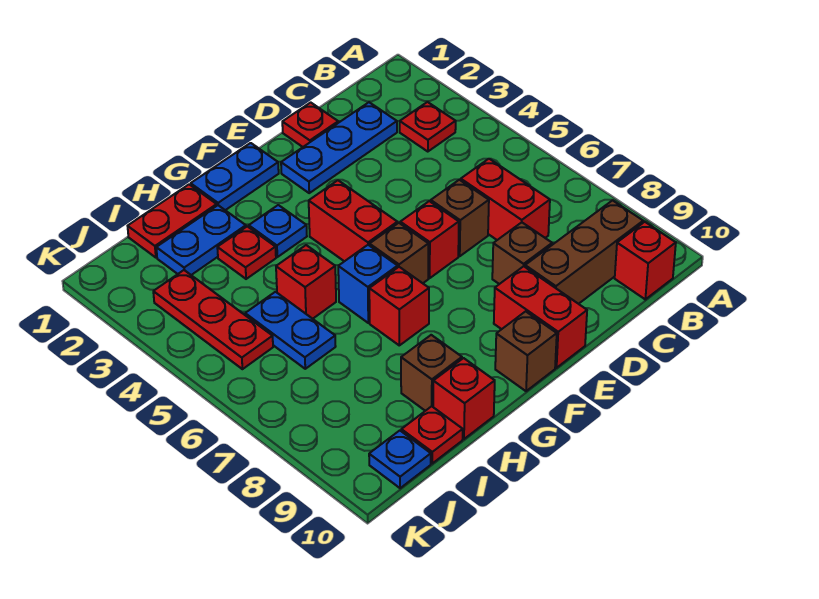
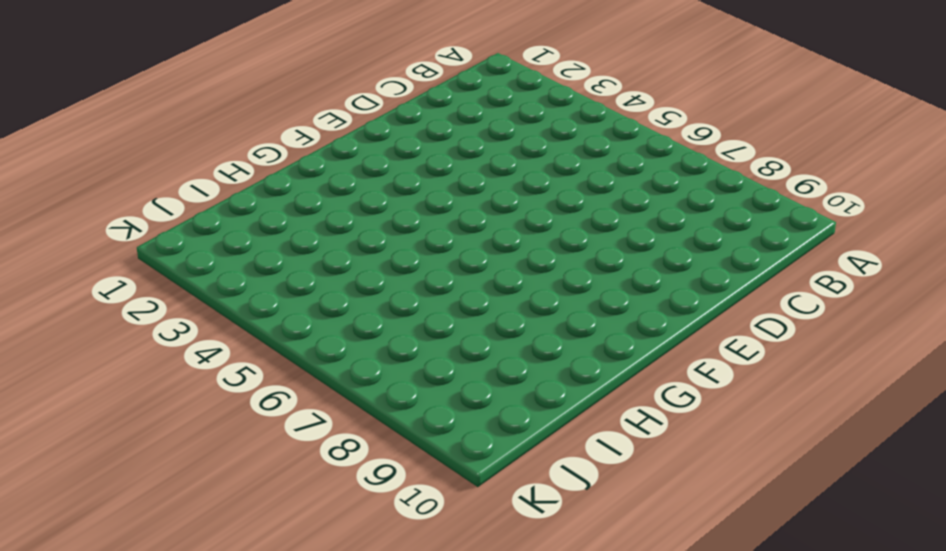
none -> red plate B3 level 1
none -> brown brick B9:D9 level 1
none -> red brick B10 level 1

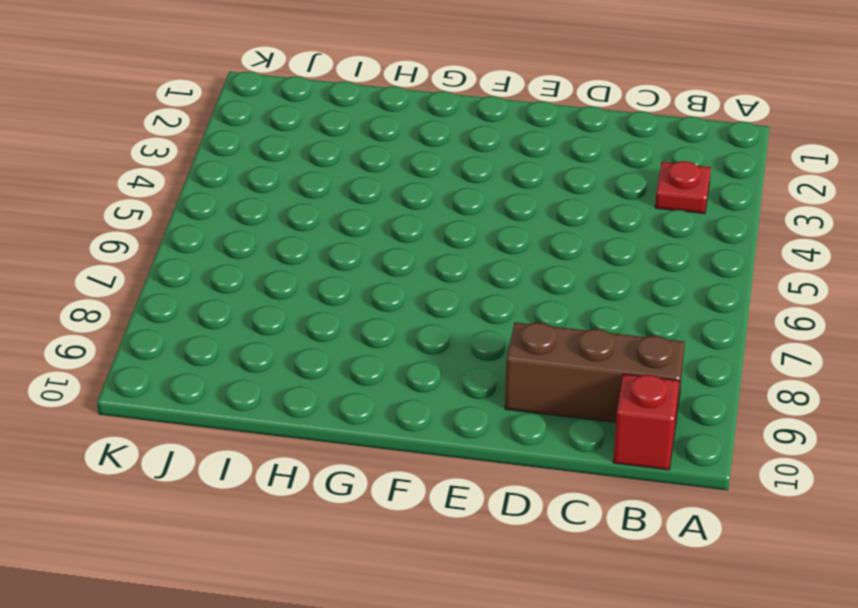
none -> blue plate C2:E2 level 1
none -> red brick C6:C7 level 1
none -> red plate D1 level 1

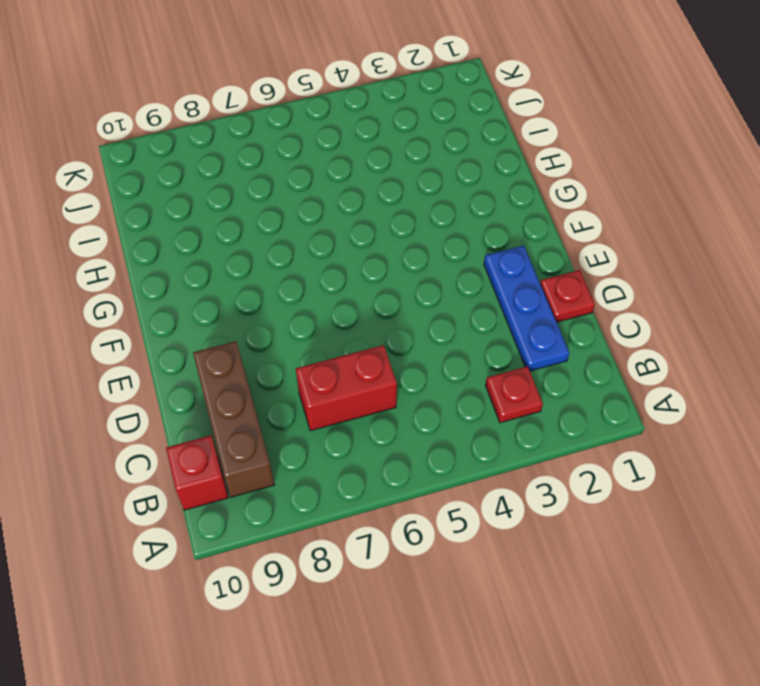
none -> brown brick D6 level 1
none -> brown brick D8 level 1
none -> red brick E6 level 1

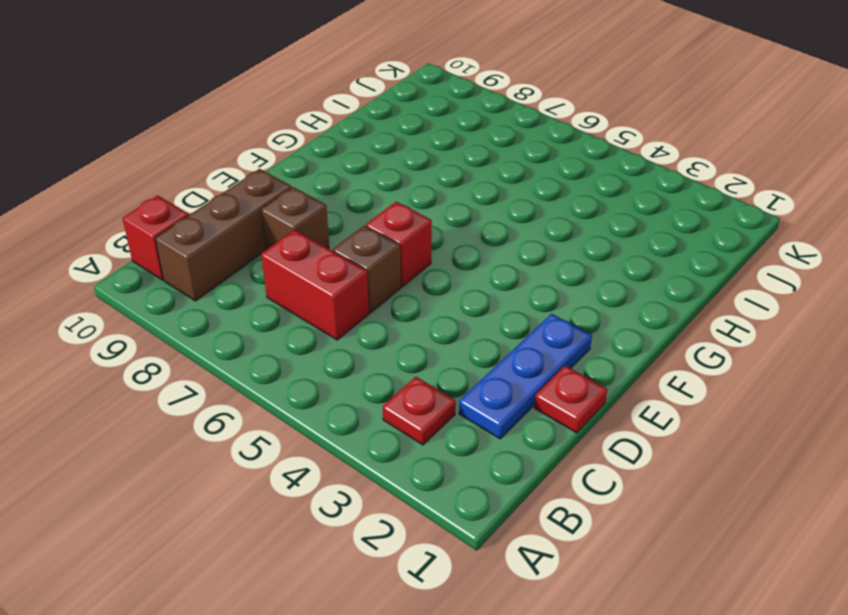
none -> red brick E9:E10 level 1
none -> blue plate F1:G1 level 1
none -> red brick F4:F5 level 1

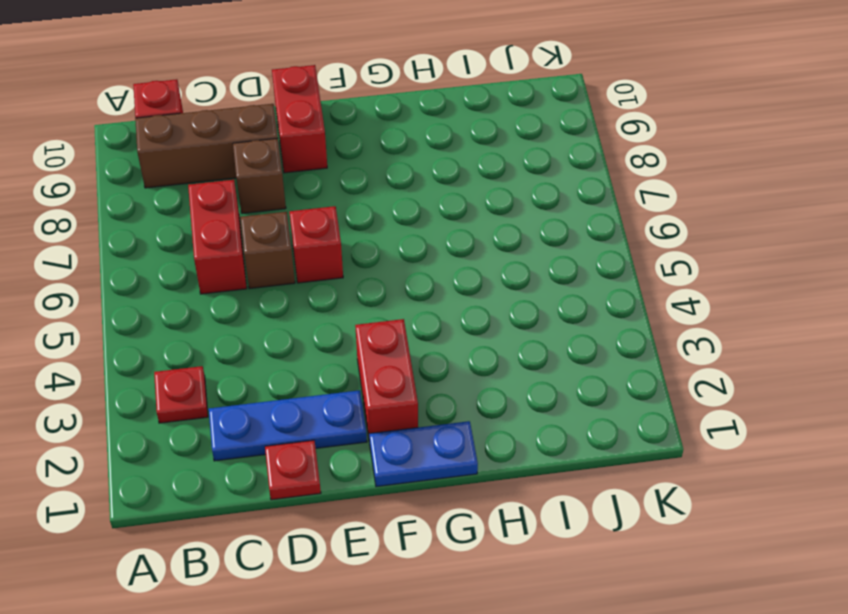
red brick F2:F3 level 1 -> red brick F4:F5 level 1
none -> brown brick F6 level 1
none -> brown brick F10 level 1
none -> blue plate G3 level 1

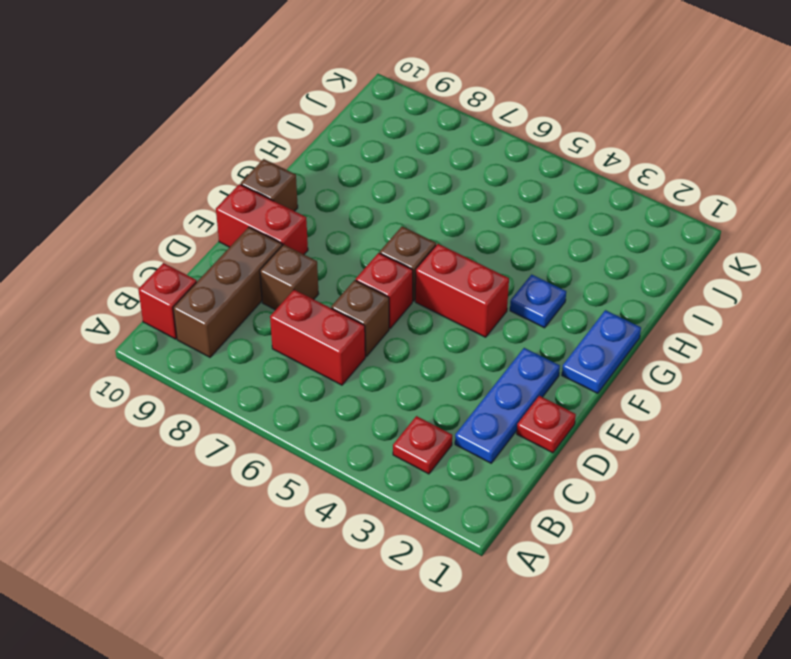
none -> blue brick G6 level 1
none -> red brick G7 level 1
none -> red plate H1:I1 level 1

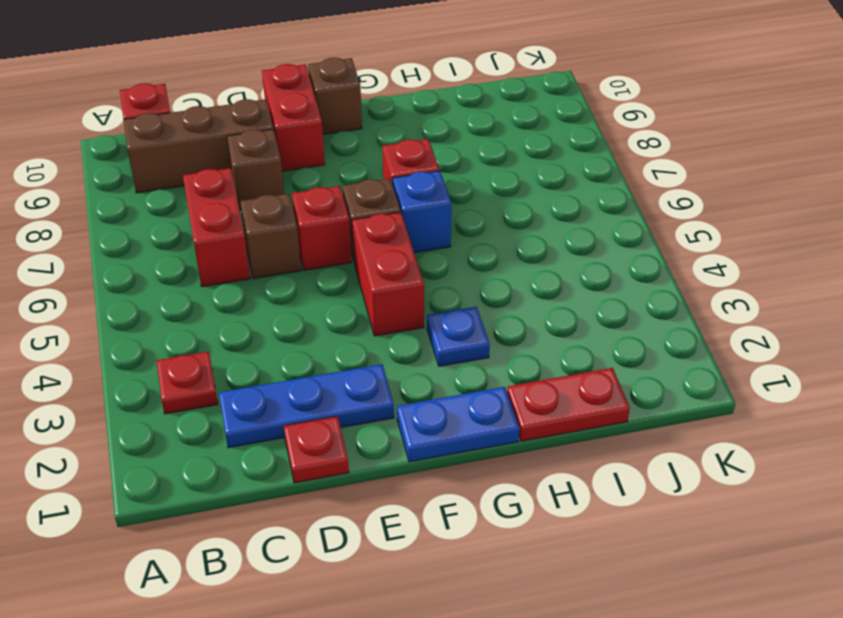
none -> blue plate H2:I2 level 1
none -> red plate H3 level 1
none -> red brick H5 level 1

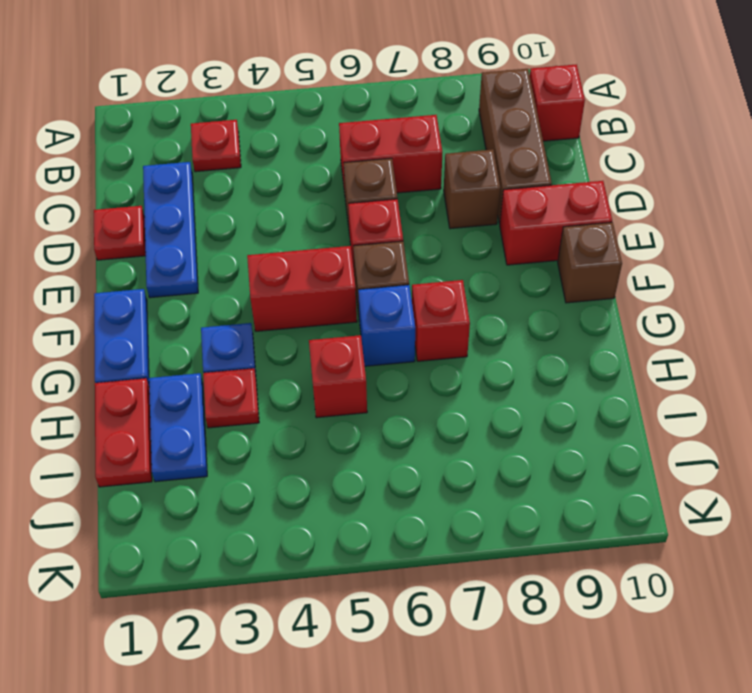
none -> brown brick H9 level 1
none -> red brick H10 level 1
none -> blue plate I5:I6 level 1

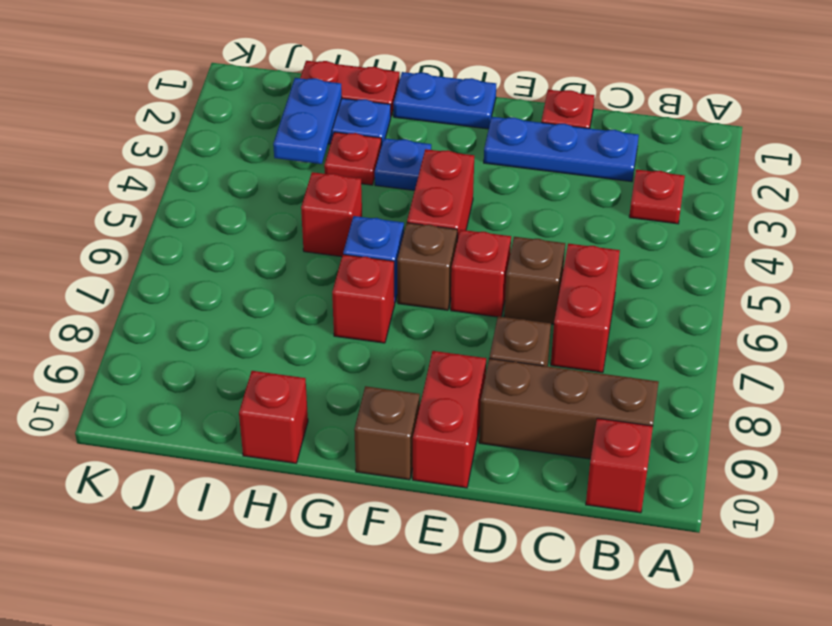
blue plate I2:I3 level 2 -> blue plate I5:I6 level 1
none -> brown brick H9 level 1
none -> red plate I10 level 1
none -> red plate J3:J5 level 1

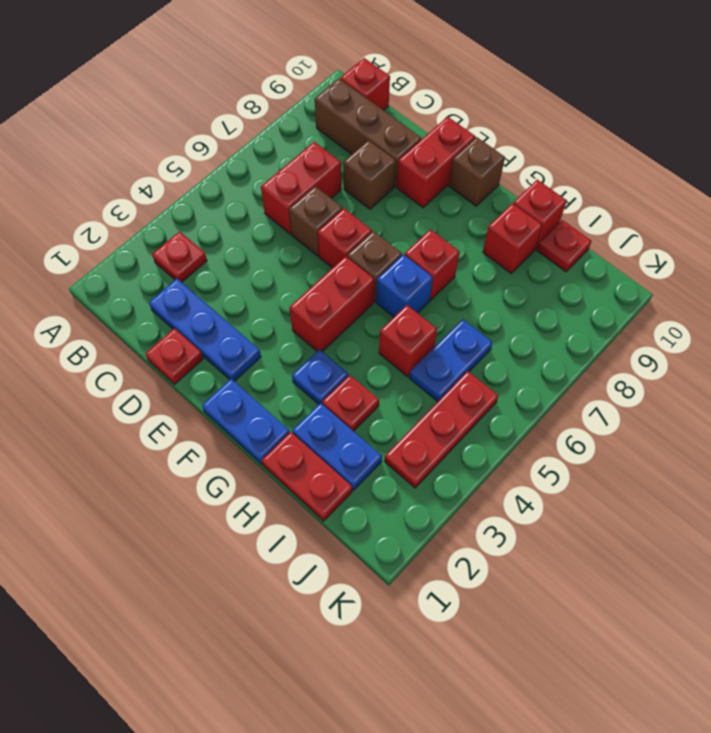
red brick H9 level 1 -> brown brick H9 level 1
none -> blue plate J10 level 1

